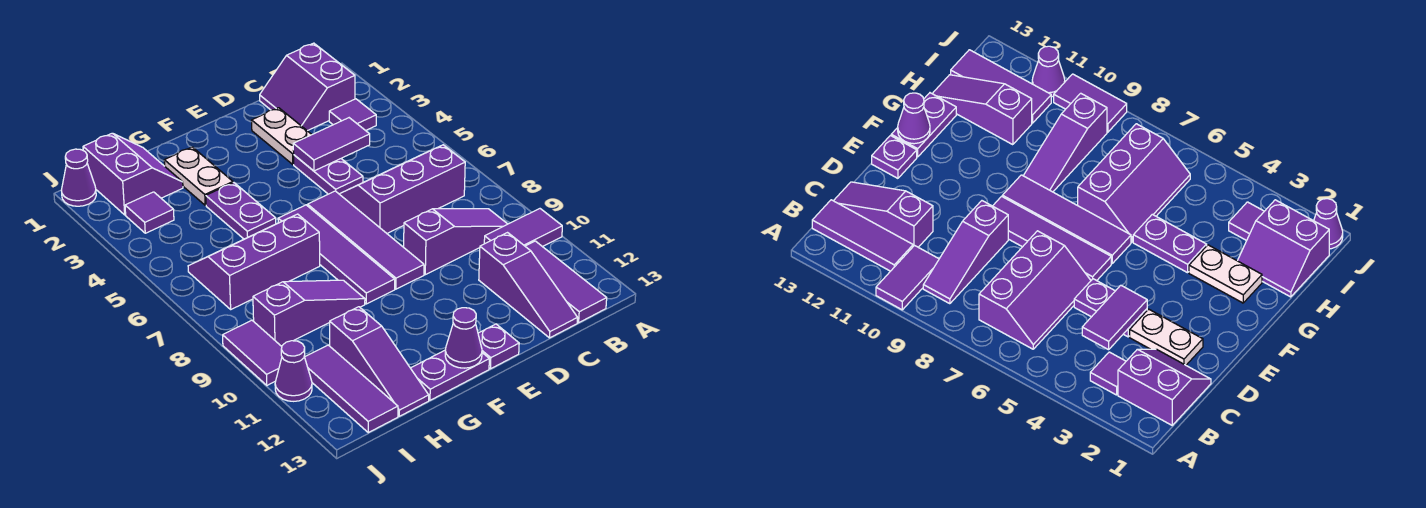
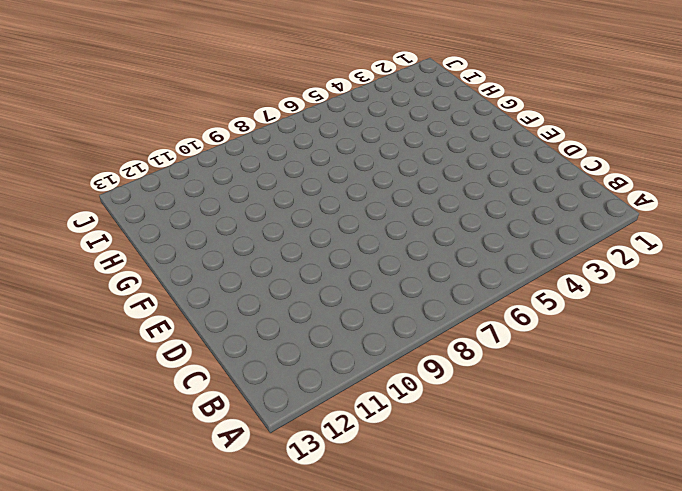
none -> purple tile A10:B10 level 1
none -> purple slope B1:C2 level 1 top B
none -> purple tile B3 level 1

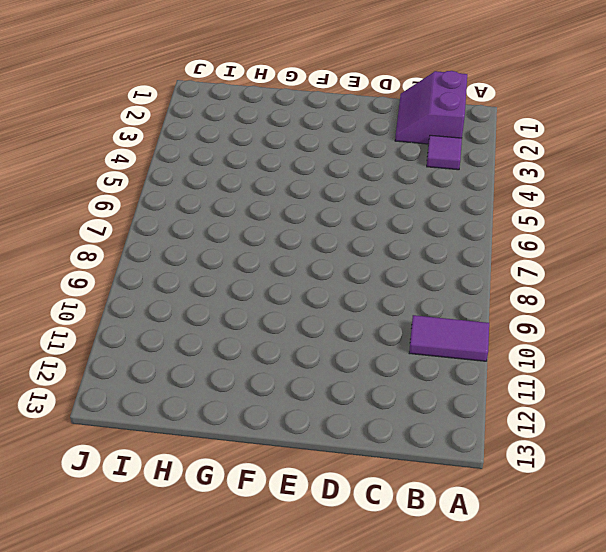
none -> purple slope B6:D7 level 1 top 7
none -> purple slope B9:D9 level 1 top D
none -> purple tile B11:B13 level 1

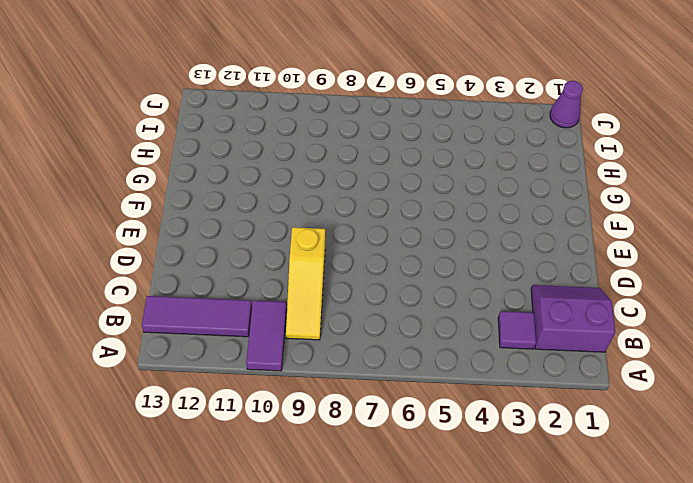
yellow slope B9:D9 level 1 top D -> purple slope B9:D9 level 1 top D
none -> purple slope B6:D7 level 1 top 7
none -> purple slope C11:C13 level 1 top 11
none -> white plate D2:D3 level 1

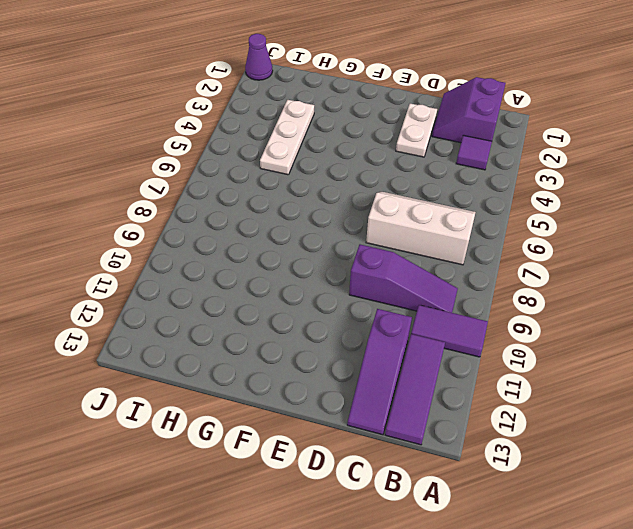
white slope B6:D7 level 1 top 7 -> purple slope B6:D7 level 1 top 7
white plate H3:H5 level 1 -> none
none -> purple plate D4:D5 level 1
none -> purple tile E6:E9 level 1
none -> purple plate E13 level 1

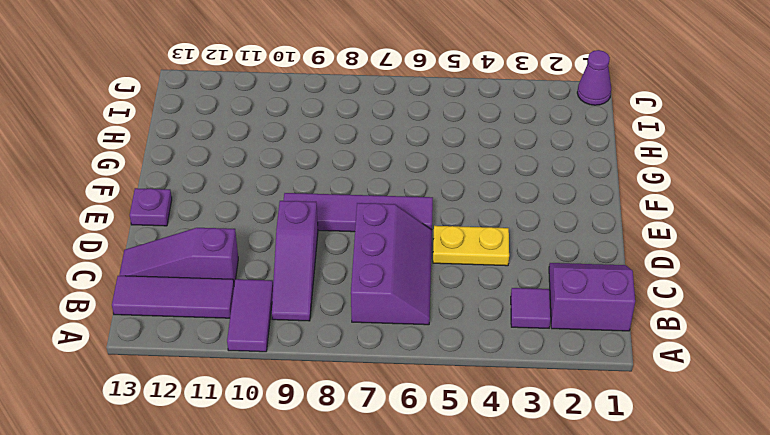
yellow plate D4:D5 level 1 -> purple plate D4:D5 level 1
none -> white plate D2:D3 level 1
none -> purple tile F6:F9 level 1
none -> purple plate F13:G13 level 1

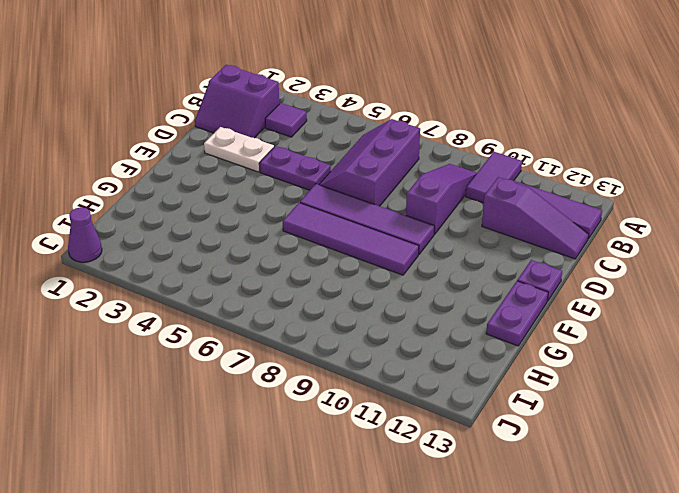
none -> white plate G2:G3 level 1
none -> purple plate G4:G5 level 1
none -> purple slope G6:I7 level 1 top 7

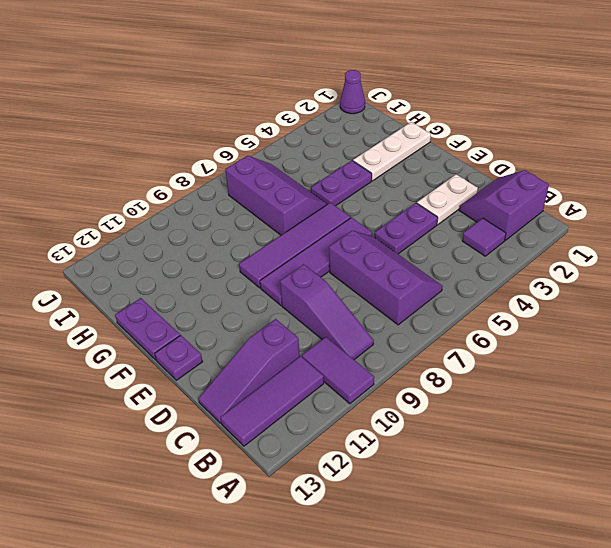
white plate G1:G3 level 1 -> white plate G2:G3 level 1
none -> purple slope G9:I9 level 1 top I
none -> purple slope H1:I2 level 1 top I
none -> purple slope H11:H13 level 1 top 11

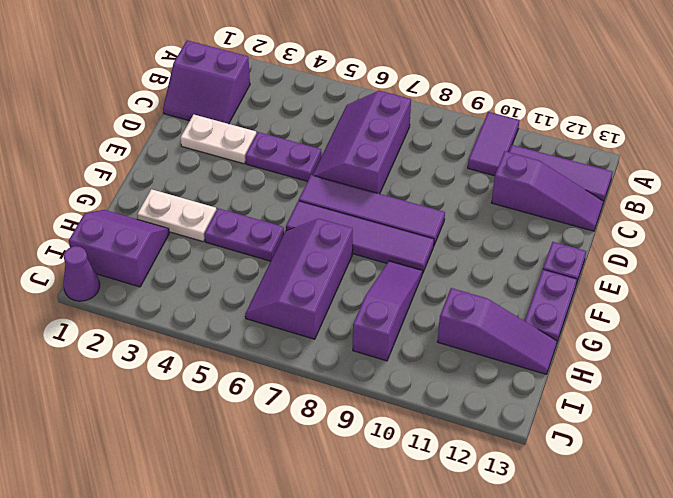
none -> purple tile B3 level 1
none -> purple slope B9:D9 level 1 top D
none -> purple tile I3 level 1

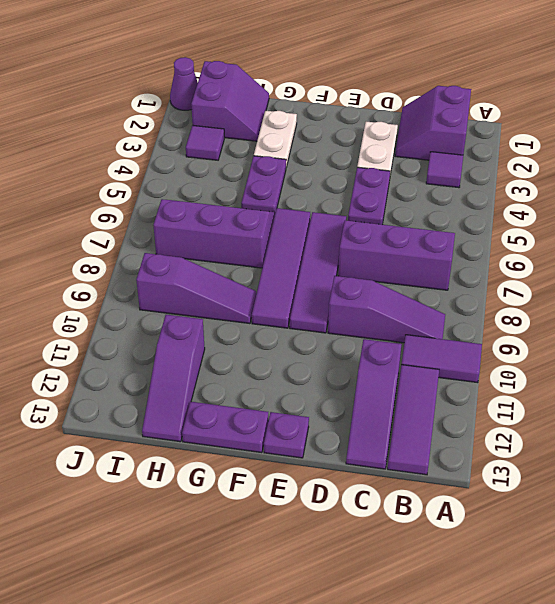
none -> purple tile I11:I13 level 1
none -> purple tile J9:J10 level 1
none -> purple cone J11 level 1

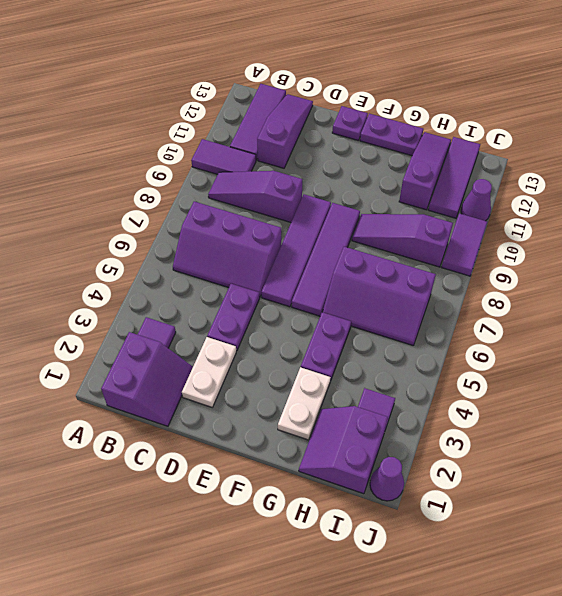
none -> purple tile C4:D4 level 2
none -> purple cone F13 level 2

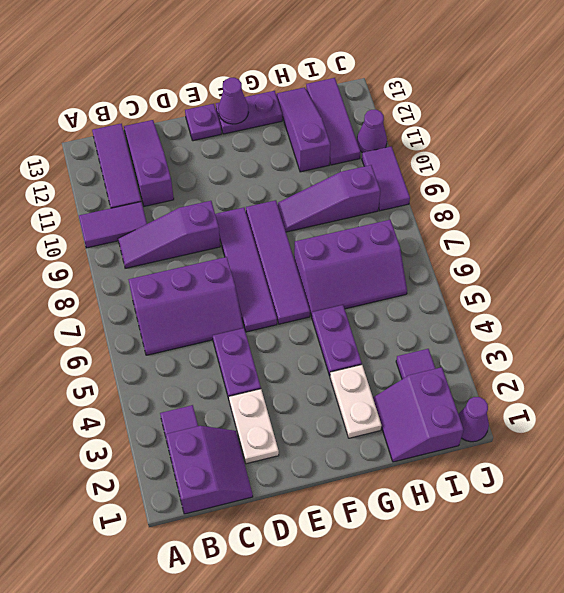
none -> purple tile C4:D4 level 2

